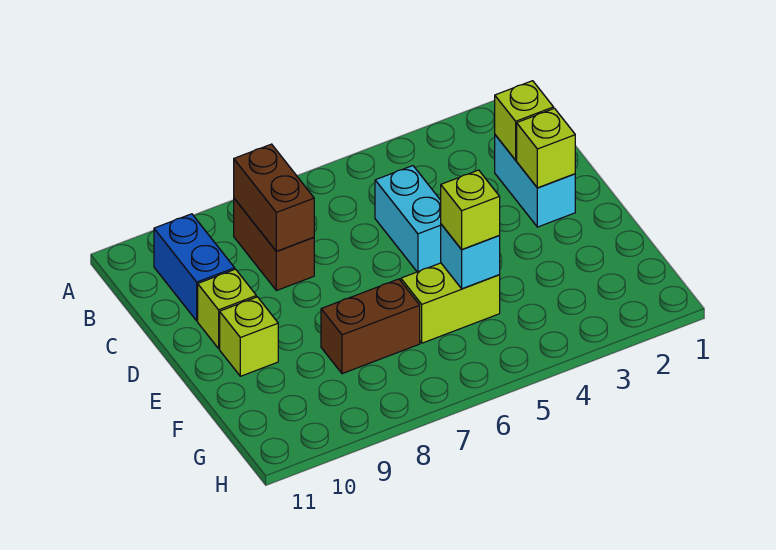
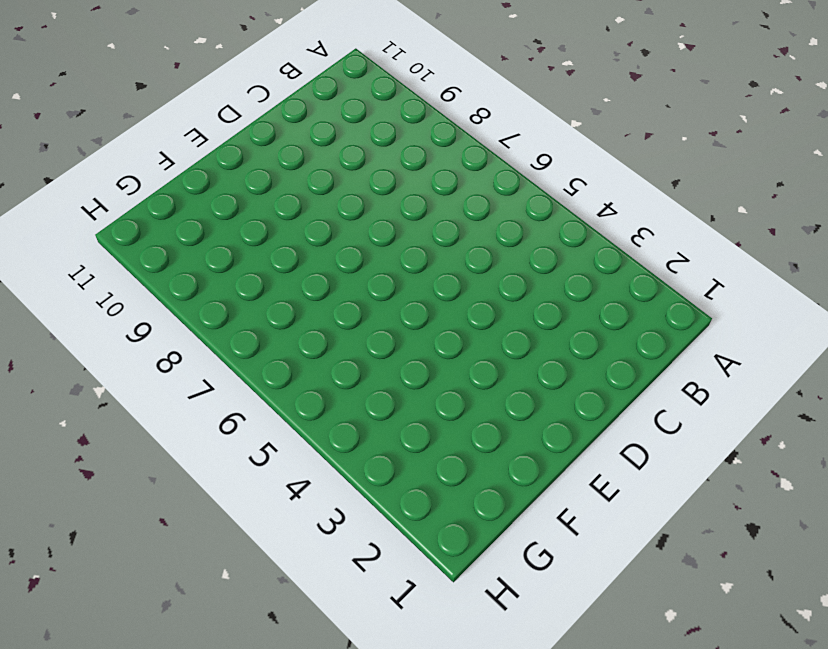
none -> brown brick B8:C8 level 1
none -> blue brick B10:C10 level 1
none -> cyan brick C2:D2 level 1

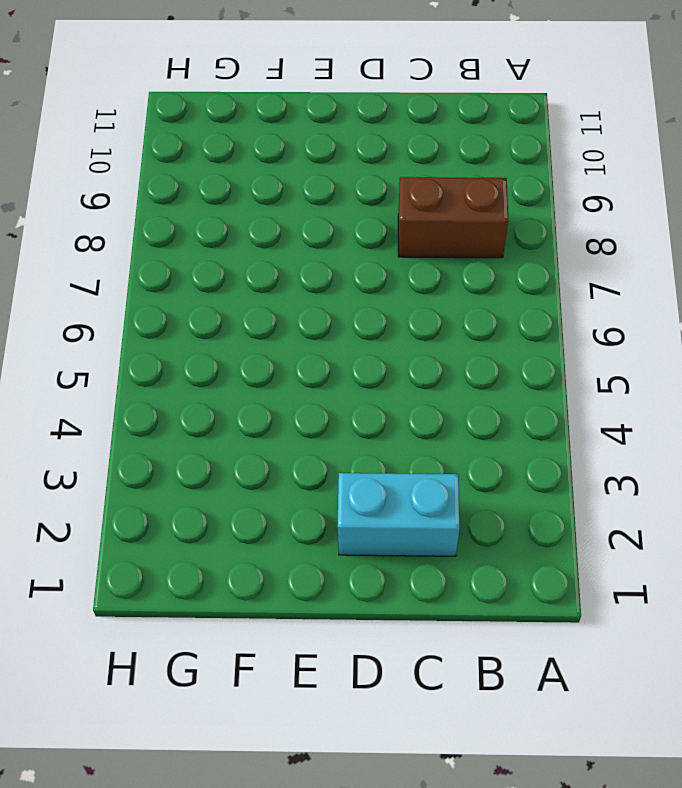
none -> blue brick B10:C10 level 1
none -> cyan brick C5:D5 level 1
none -> lime brick D10 level 1

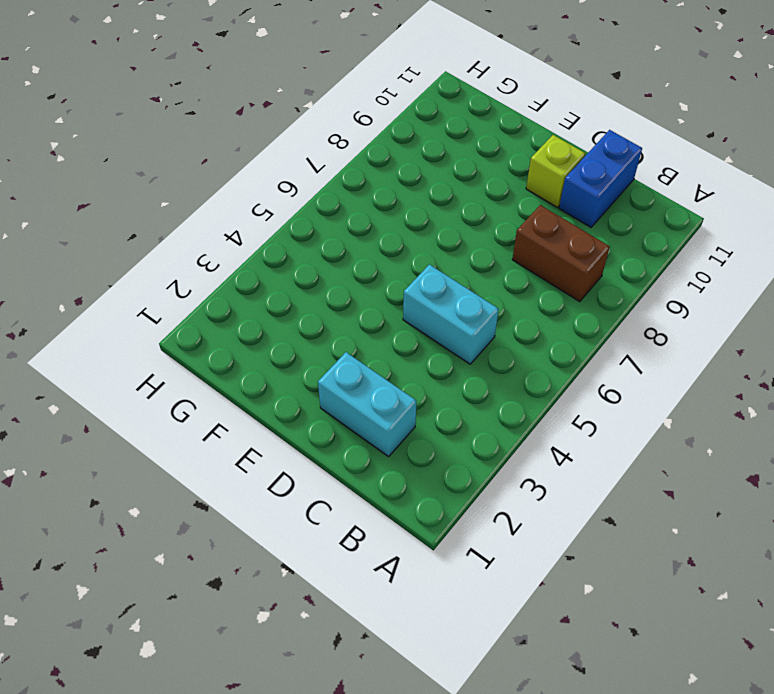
blue brick C10:C11 level 1 -> blue brick B10:C10 level 1
none -> lime brick E10 level 1
none -> lime brick F5:F6 level 1
none -> brown brick F7:F8 level 1

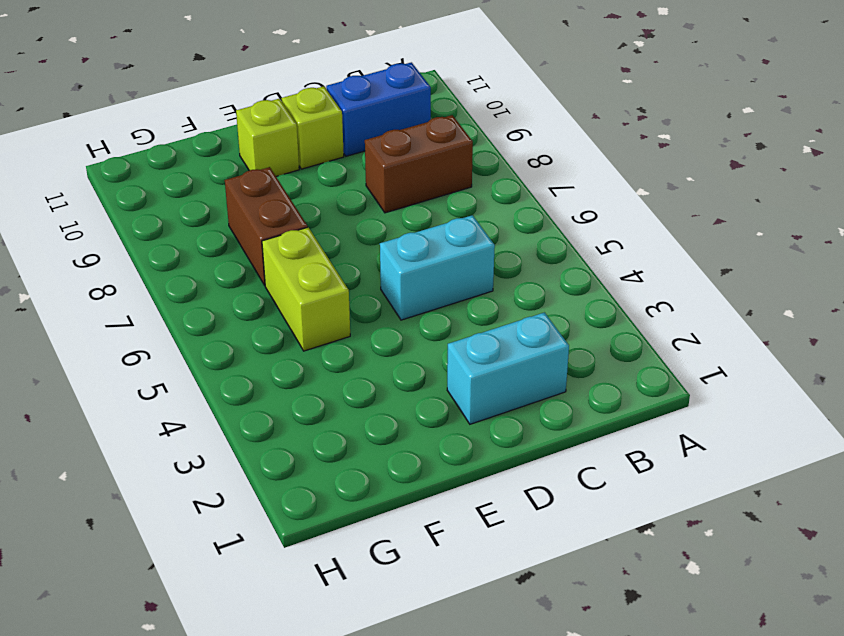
none -> brown brick B8:C8 level 2
none -> lime brick C2 level 2
none -> lime brick D2 level 2

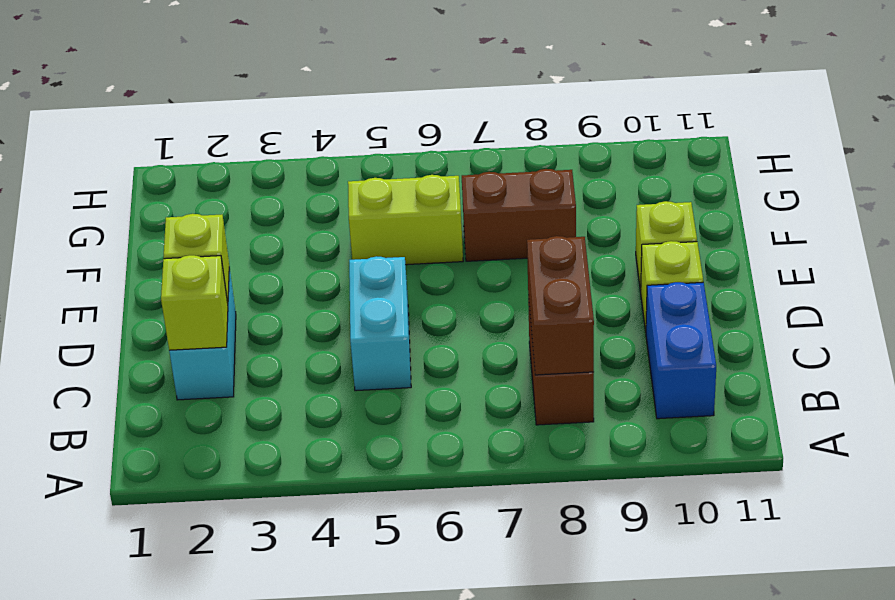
none -> cyan brick F5 level 2
none -> lime brick F5 level 3

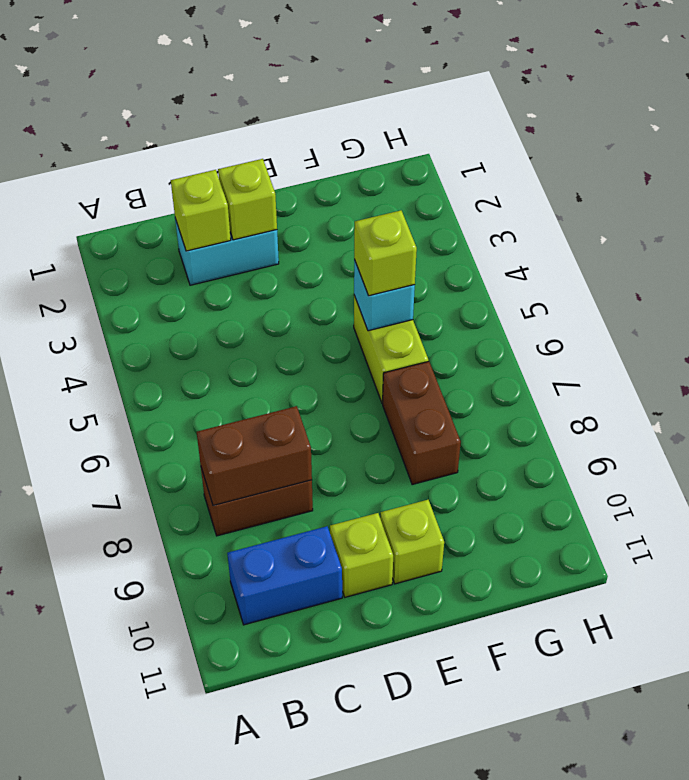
none -> cyan brick C5:D5 level 1

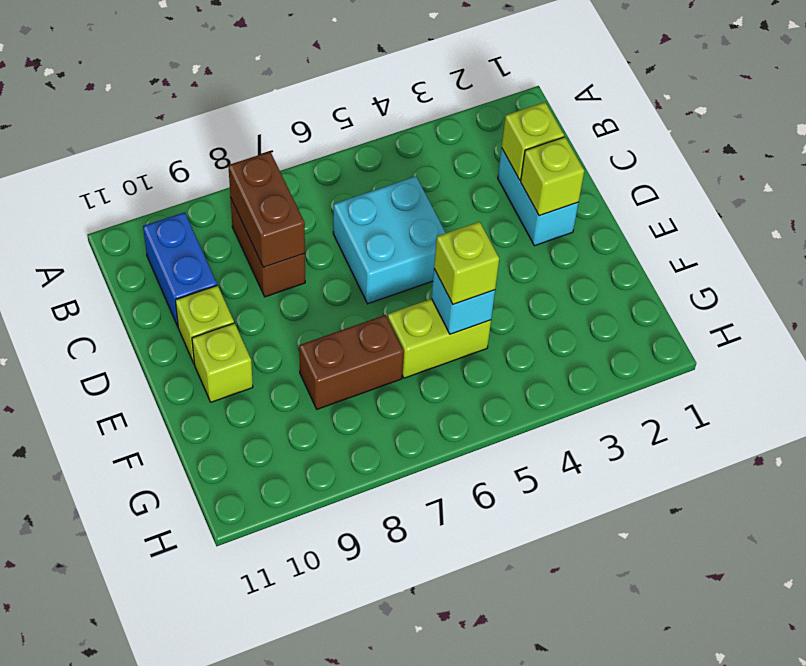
cyan brick C5:D6 level 1 -> cyan brick C5:D5 level 1

